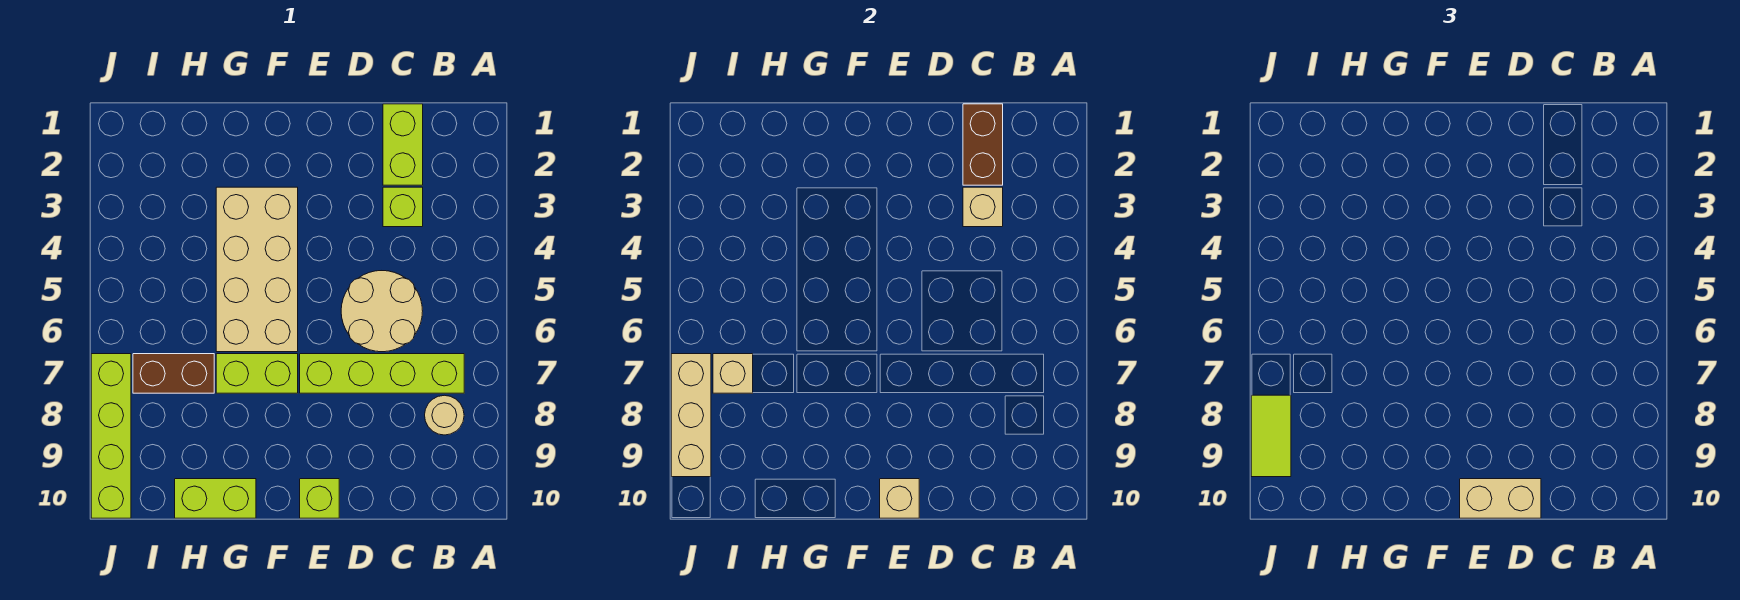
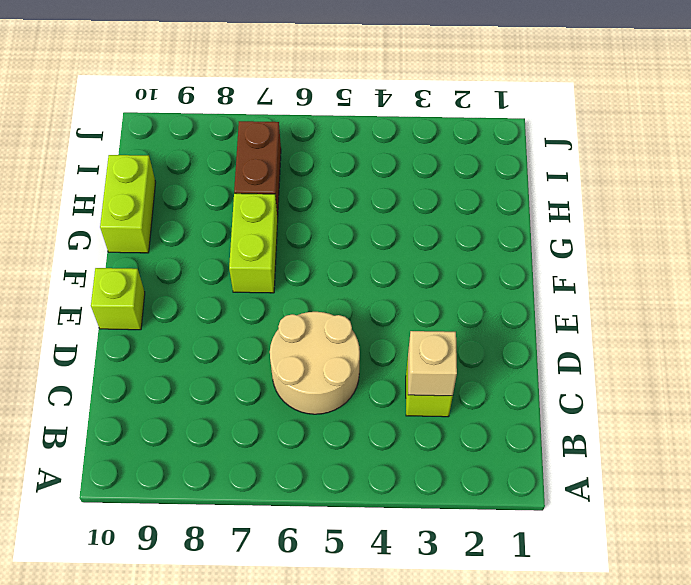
none -> lime brick B7:E7 level 1
none -> tan round brick B8 level 1
none -> lime brick C1:C2 level 1

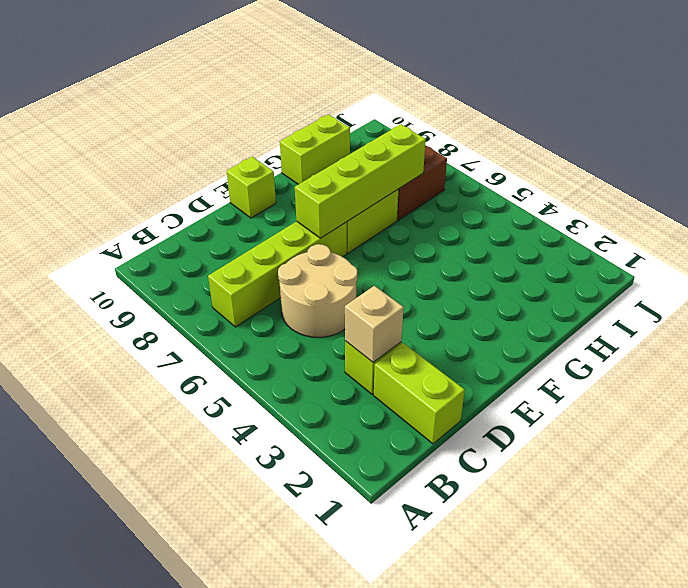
lime brick E7:H7 level 2 -> lime brick J7:J10 level 1
none -> tan round brick B8 level 1
none -> tan brick F3:G6 level 1
none -> brown brick C1:C2 level 2

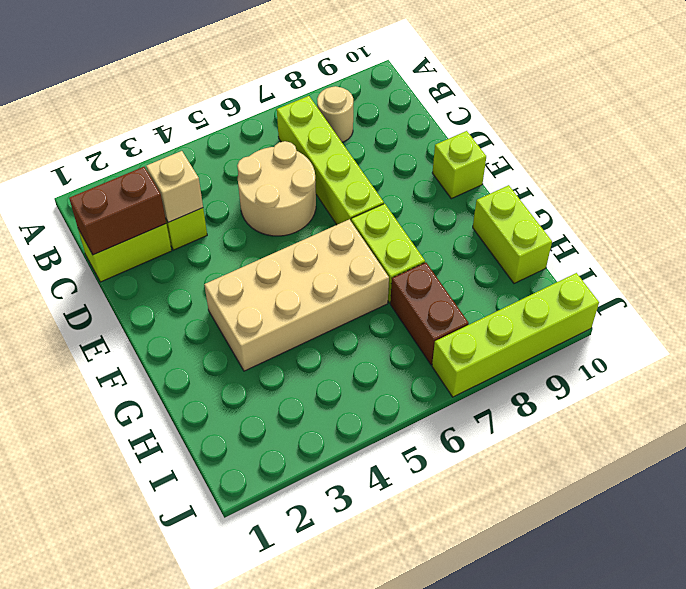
none -> tan brick E10 level 2
none -> tan brick I7 level 2
none -> tan brick J7:J9 level 2

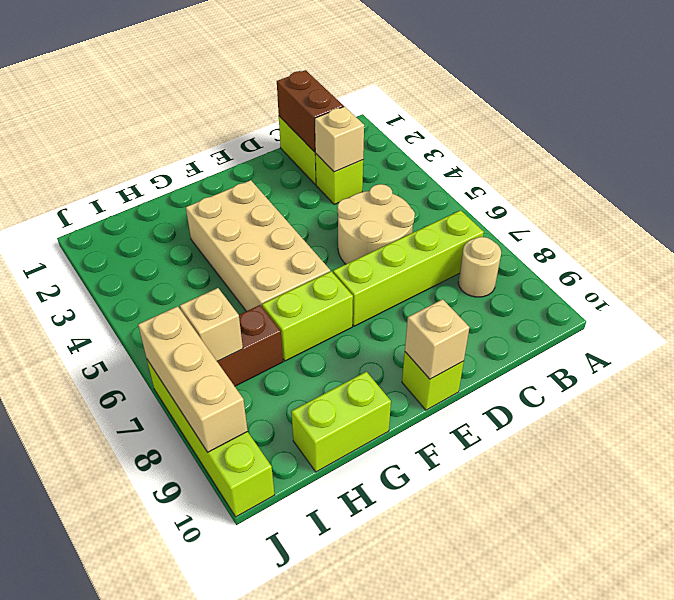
none -> tan brick D10:E10 level 3
none -> lime tile J8:J9 level 3

